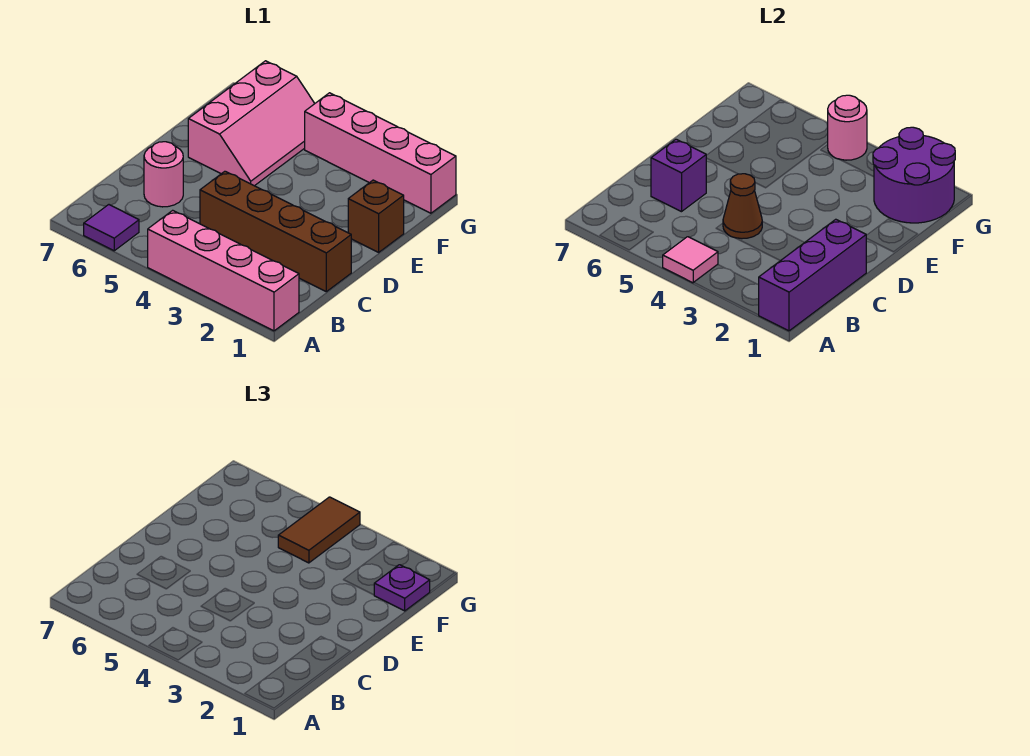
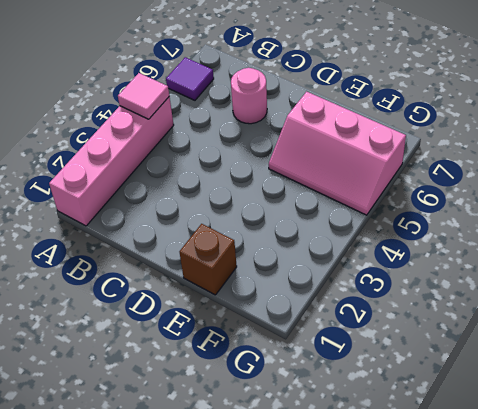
none -> brown brick C1:C4 level 1
none -> pink brick G1:G4 level 1
none -> purple brick A1:C1 level 2

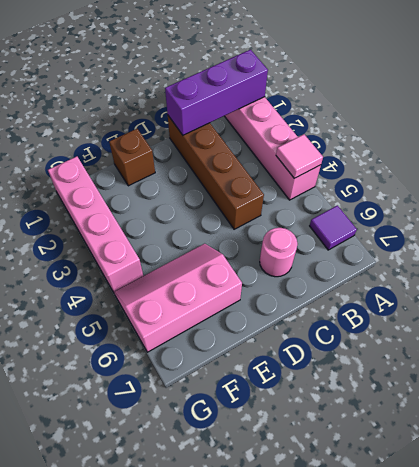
none -> brown cone C4 level 2
none -> purple brick C6 level 2
none -> purple round brick F1:G2 level 2

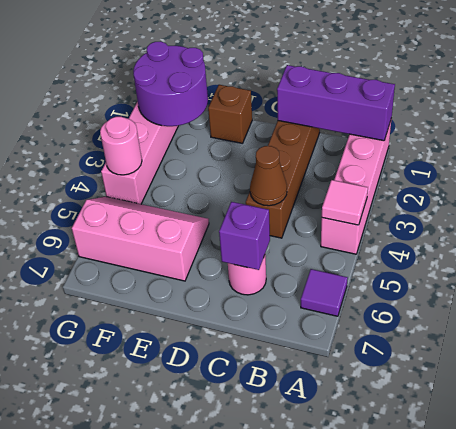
none -> purple plate F1 level 3
none -> brown tile F4:G4 level 3

